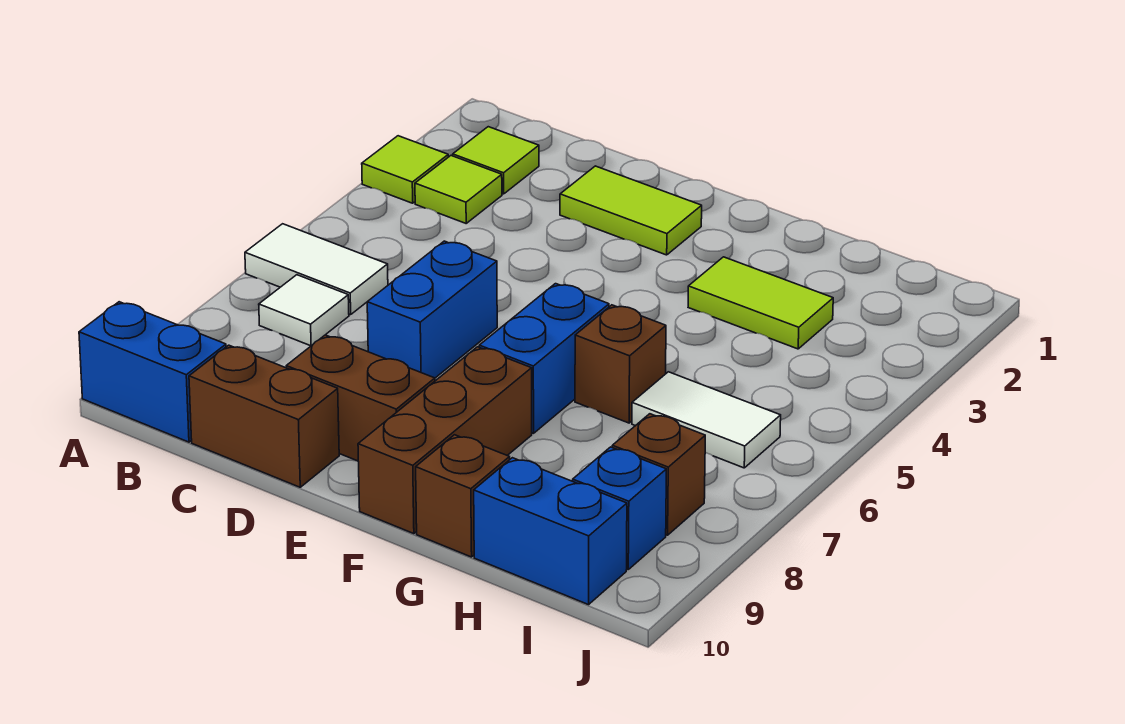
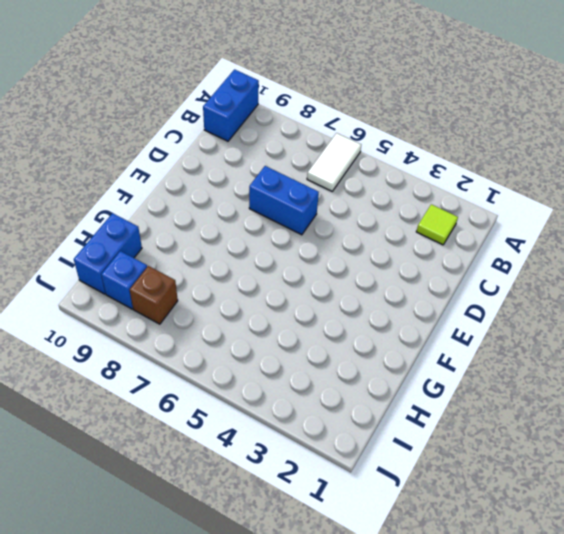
none -> lime tile A3 level 1
none -> lime tile B3 level 1
none -> white tile B7 level 1

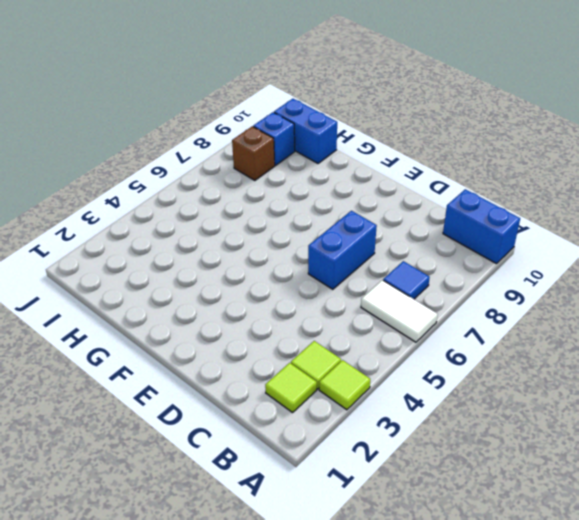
blue tile B7 level 1 -> white tile B7 level 1
none -> brown brick C10:D10 level 1
none -> lime tile D2:E2 level 1
none -> brown brick D9:E9 level 1

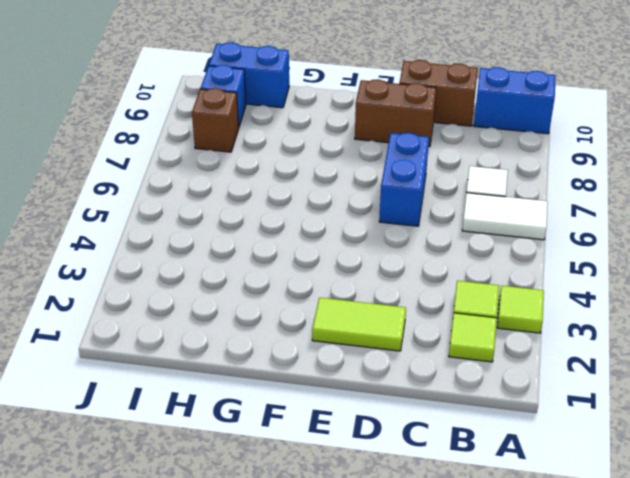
none -> blue brick F6:F7 level 1
none -> brown brick F8:F10 level 1
none -> lime tile G3:H3 level 1

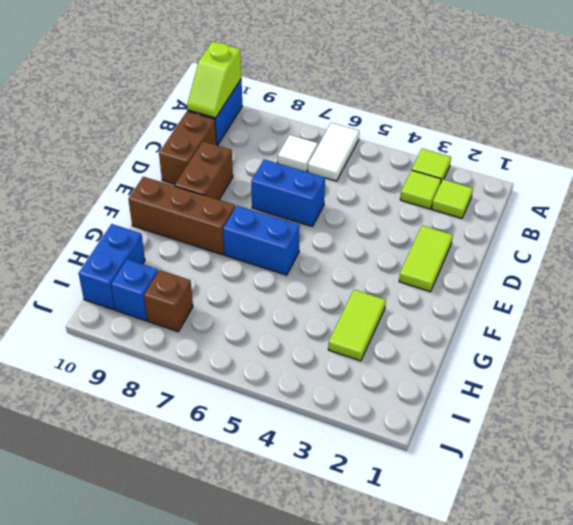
lime slope A10:B10 level 2 top A -> none
none -> brown brick G6 level 1
none -> brown brick G10 level 1
none -> white tile H6:I6 level 1

